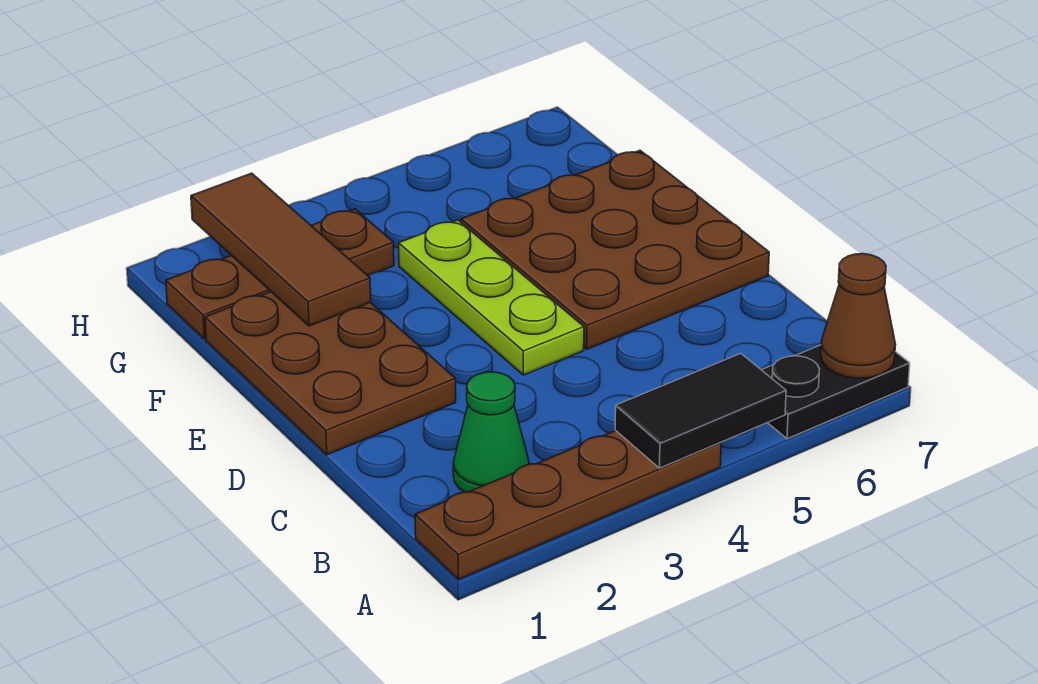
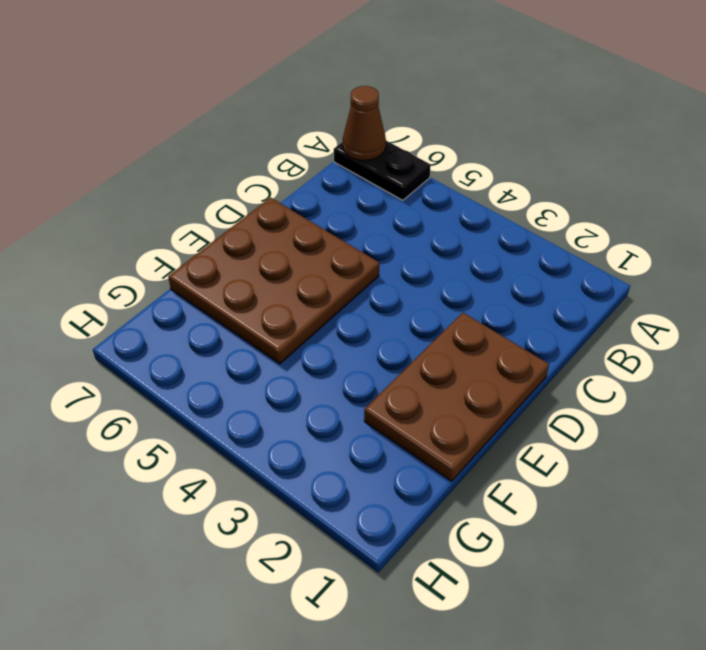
none -> brown plate A1:A4 level 1
none -> green cone B2 level 1

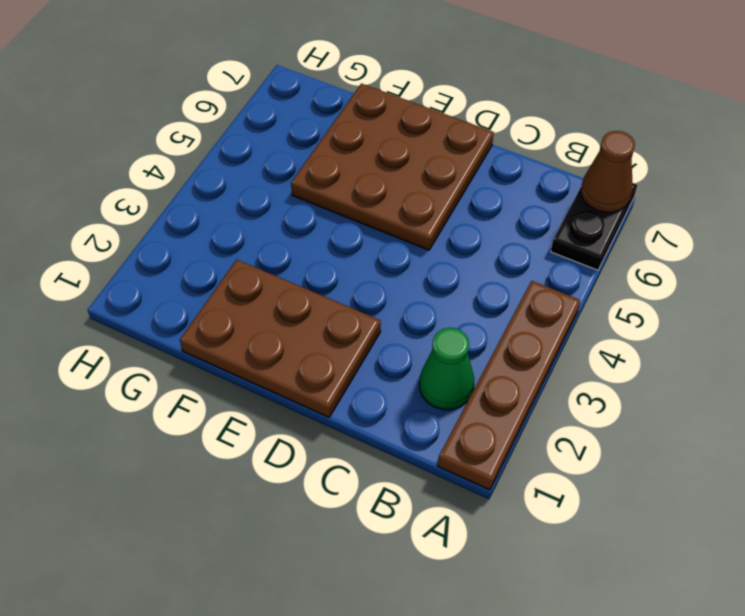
none -> lime plate D4:F4 level 1
none -> brown plate G1:G3 level 1

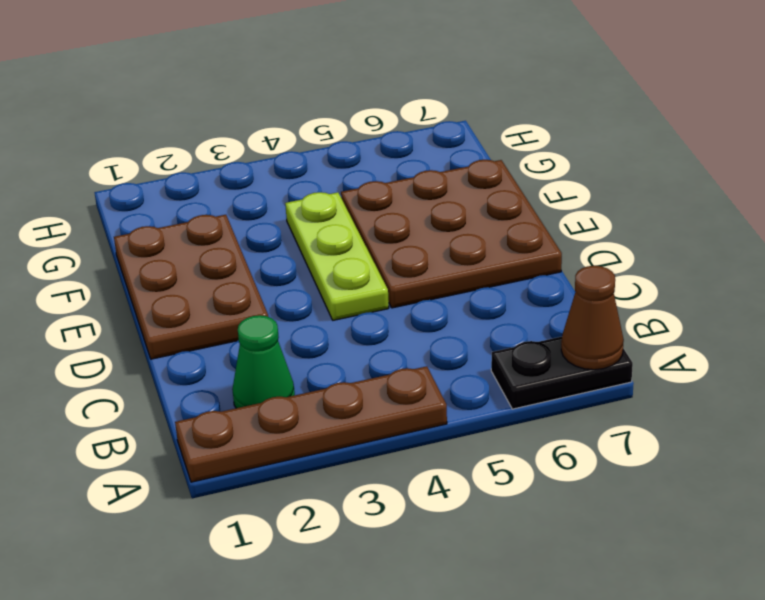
none -> brown plate G1:G3 level 1
none -> black tile A4:A5 level 2

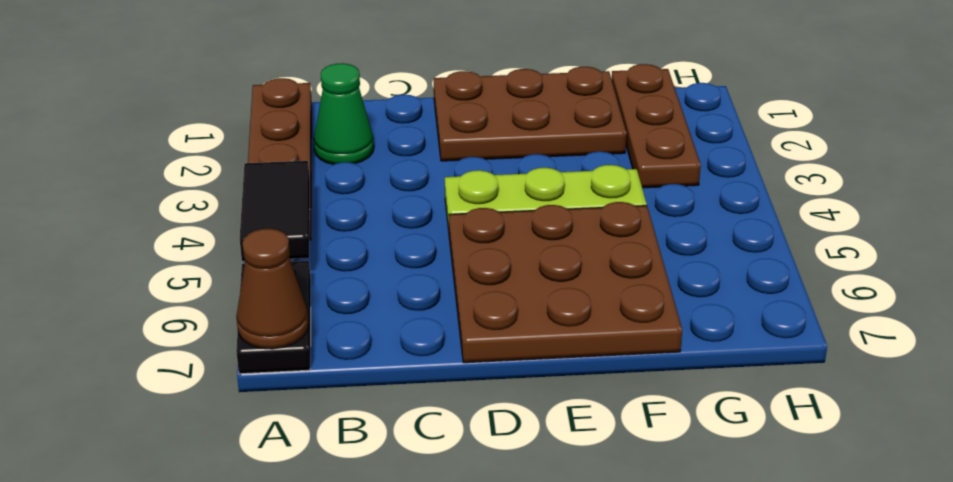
none -> brown tile F2:H2 level 2

